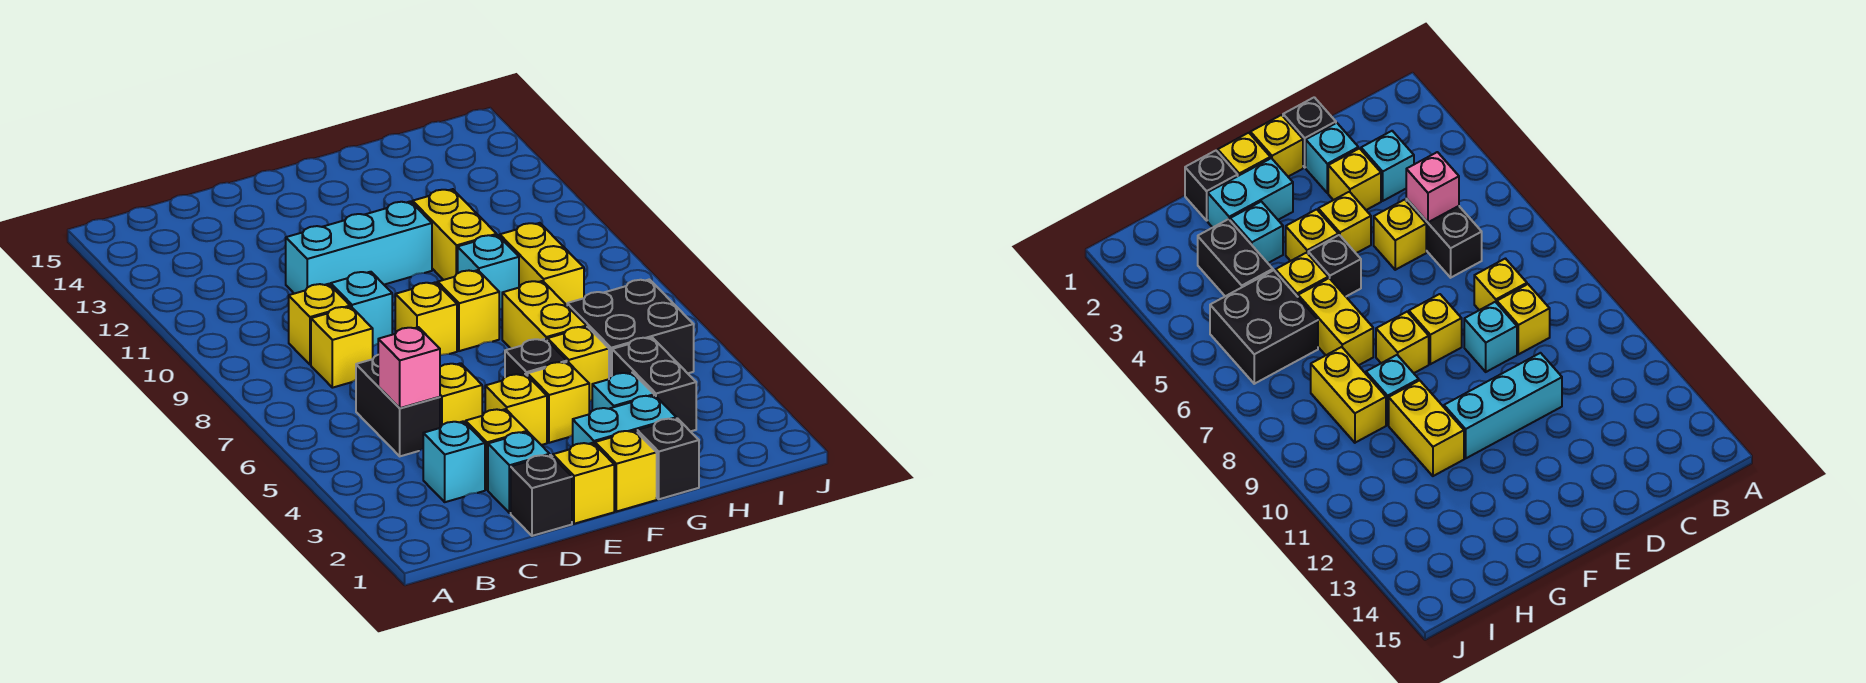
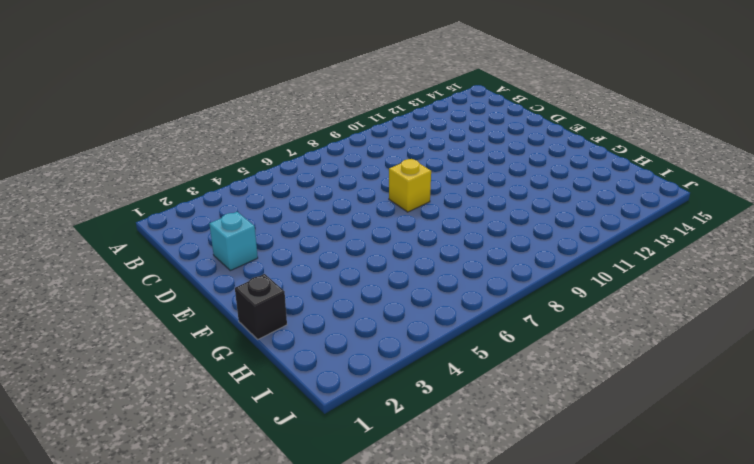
none -> cyan brick C3 level 1
none -> black brick C5:C6 level 1
none -> yellow brick C8 level 1

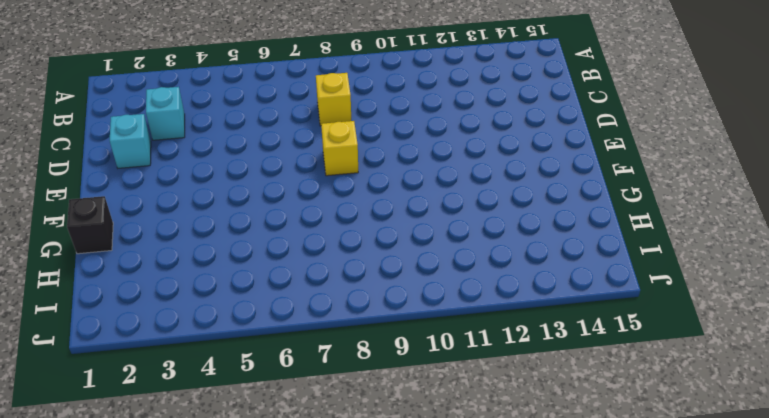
none -> black brick C5:C6 level 1
none -> yellow brick C9 level 1
none -> black brick D1 level 1

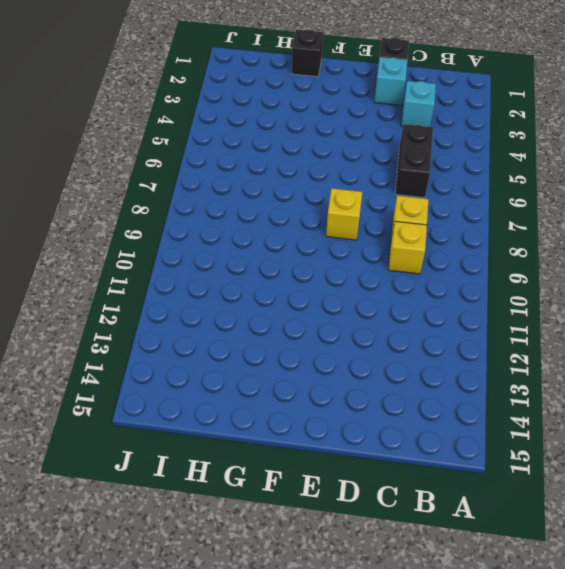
none -> yellow brick D3 level 1
none -> yellow brick D5 level 1
none -> cyan brick D9 level 1

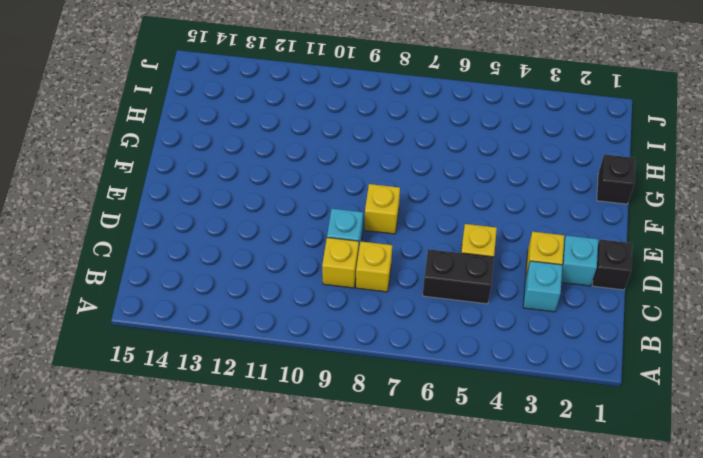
none -> cyan brick D11:F11 level 1
none -> yellow brick E1 level 1
none -> yellow brick E4 level 1

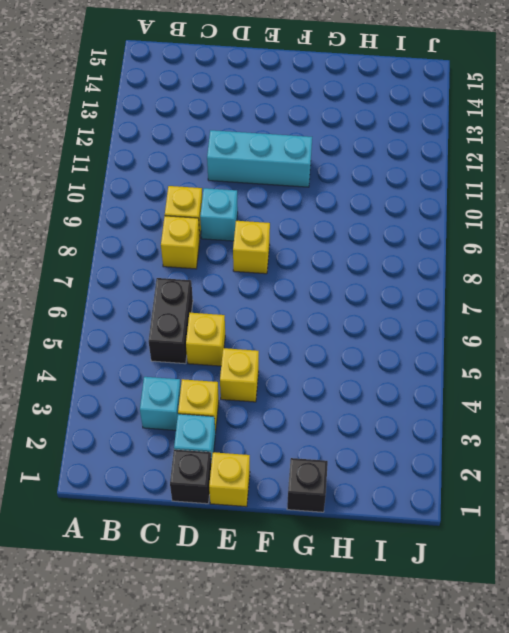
none -> yellow brick F1 level 1
none -> cyan brick F2:G2 level 1
none -> yellow brick F4 level 1

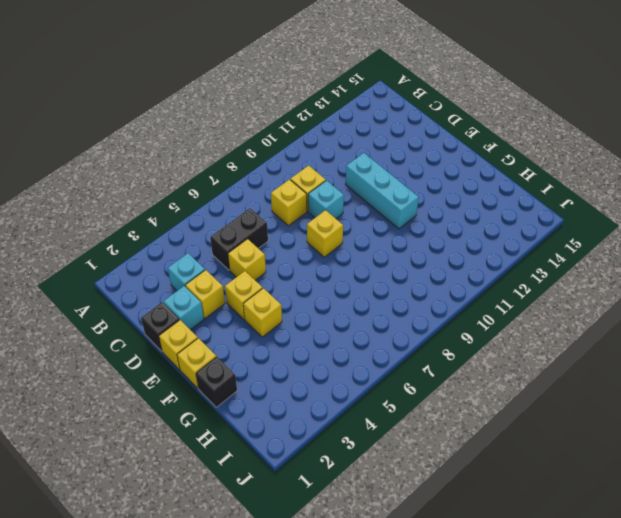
none -> cyan brick F2:G2 level 1
none -> black brick F5 level 1
none -> yellow brick F8 level 1

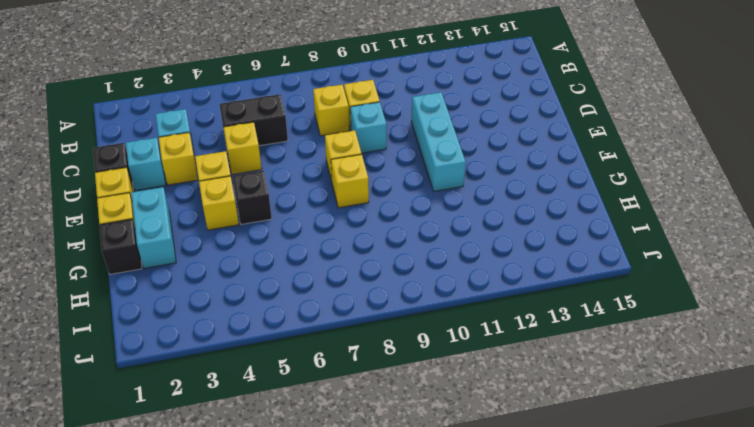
none -> cyan brick G3 level 1
none -> yellow brick G5 level 1
none -> yellow brick G6:G7 level 1

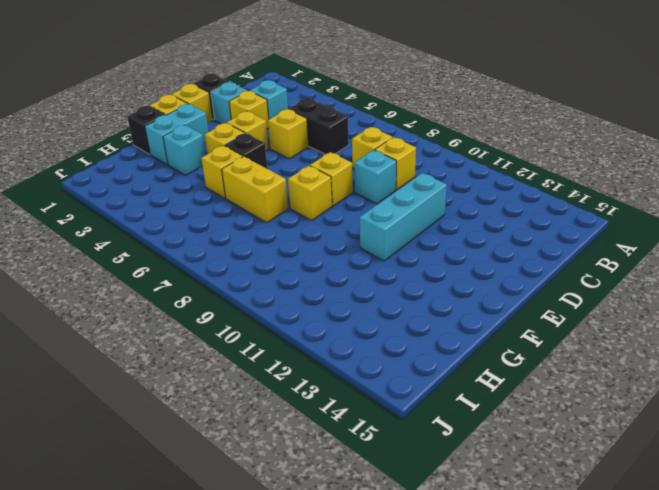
none -> cyan brick G9 level 1
none -> yellow brick G10:G11 level 1
none -> black brick H3:H4 level 1

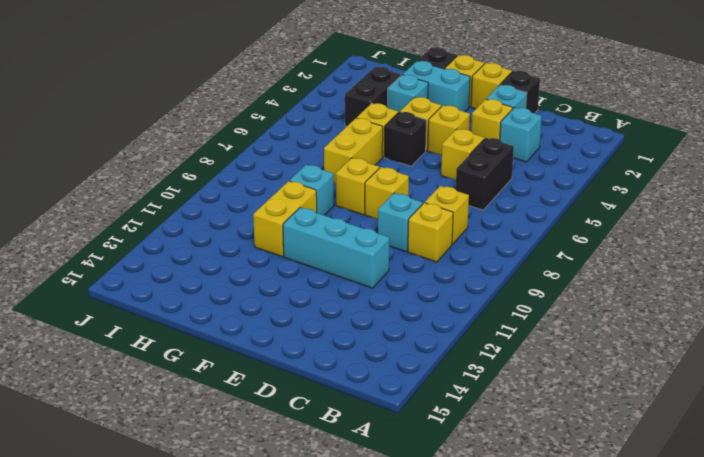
none -> black brick H5:I6 level 1
none -> yellow brick H8:H9 level 1
none -> pink brick C5 level 2

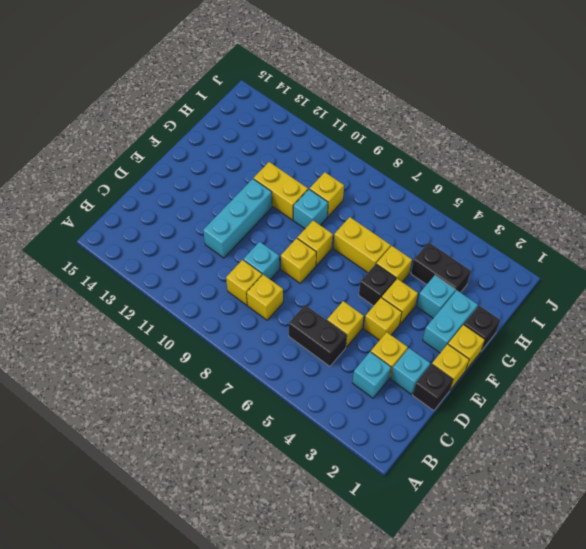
yellow brick H9 level 1 -> yellow brick H8:H9 level 1
none -> black brick H5:I6 level 1
none -> pink brick C5 level 2

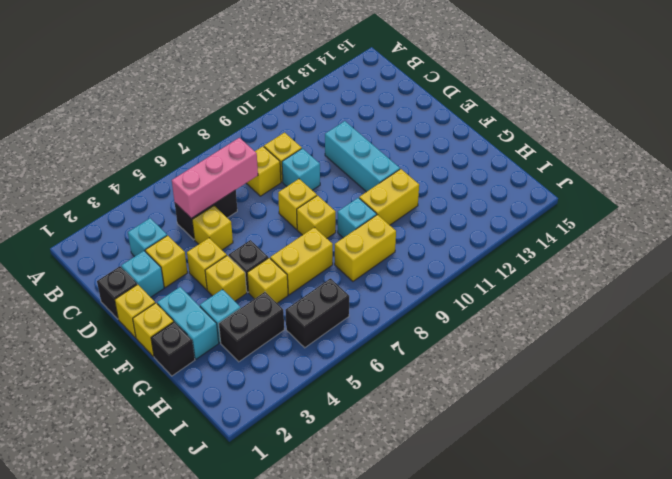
pink brick C5:C7 level 2 -> pink brick C5 level 2
black brick I5:I6 level 1 -> black brick H5:I6 level 1

